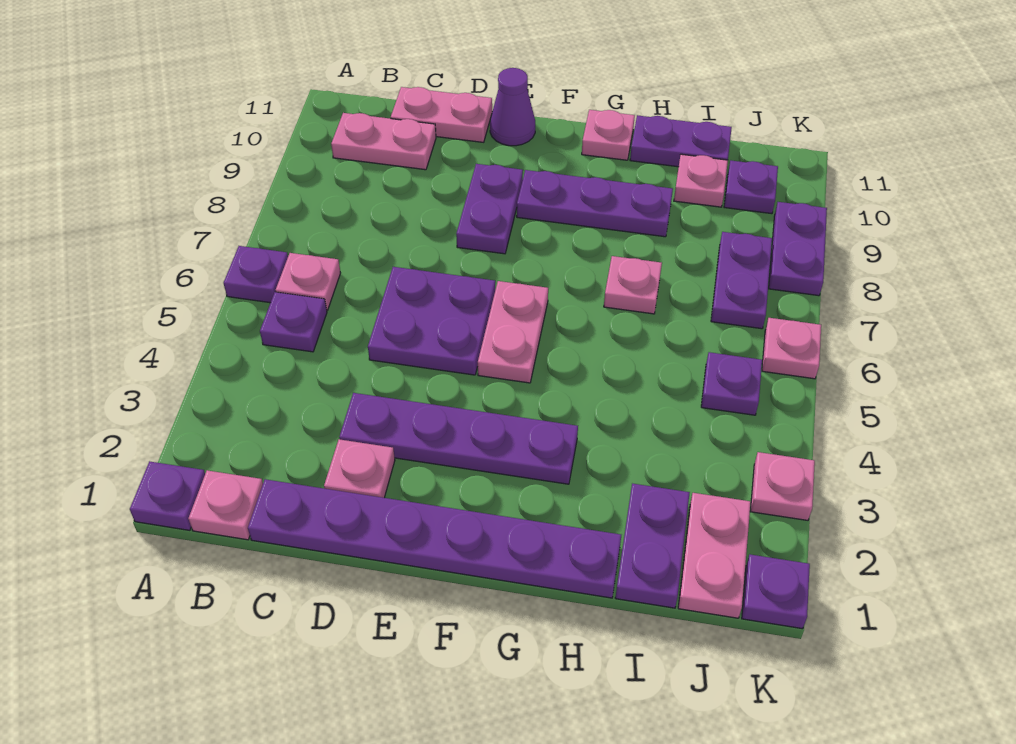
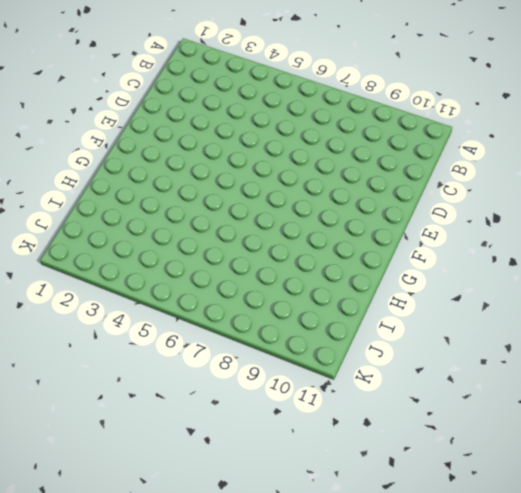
none -> purple plate A1 level 1
none -> purple plate A6 level 1
none -> pink plate B1 level 1

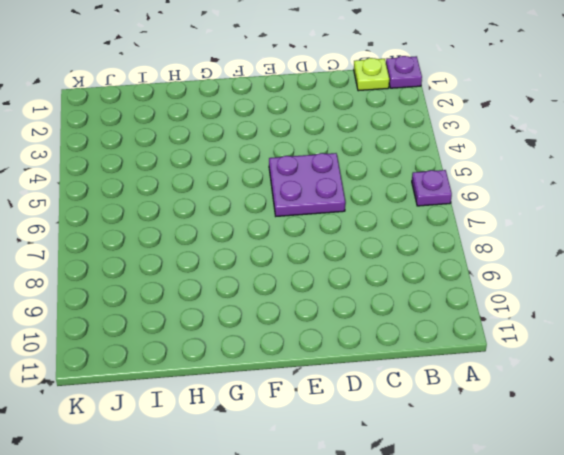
lime plate B1 level 1 -> pink plate B1 level 1
none -> purple plate B5 level 1
none -> pink plate B6 level 1
none -> pink plate B10:C10 level 1

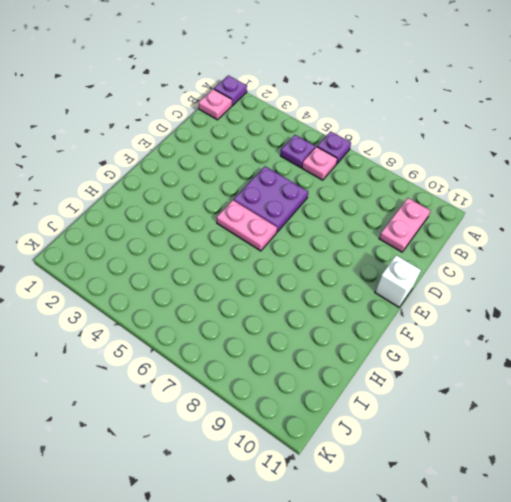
white brick E11 level 1 -> purple cone E11 level 1
none -> purple plate C1:H1 level 1
none -> pink plate C11:D11 level 1
none -> pink plate D2 level 1

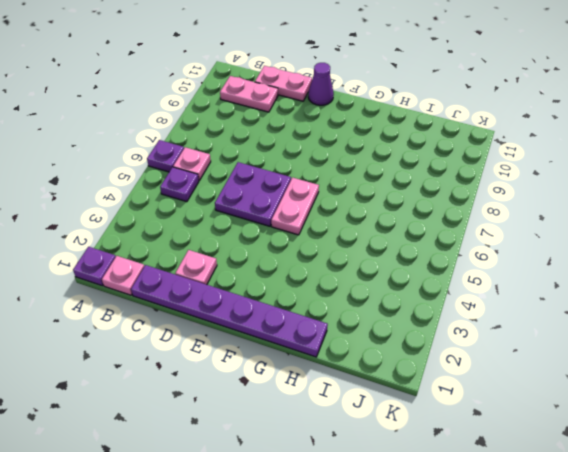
none -> purple plate D3:G3 level 1
none -> purple plate E8:E9 level 1
none -> purple plate F9:H9 level 1

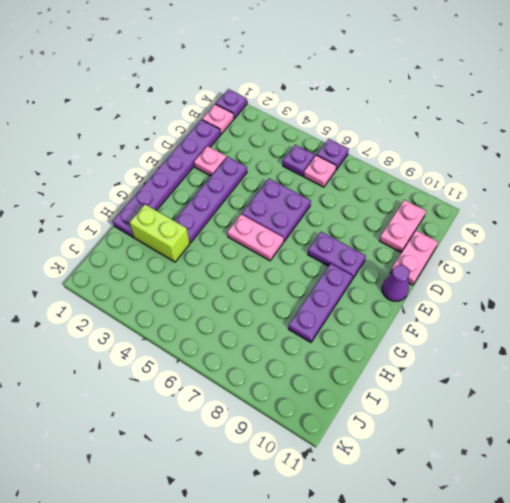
lime brick H2:H3 level 1 -> none
none -> pink plate G11 level 1
none -> pink plate H7 level 1
none -> purple plate H11:I11 level 1

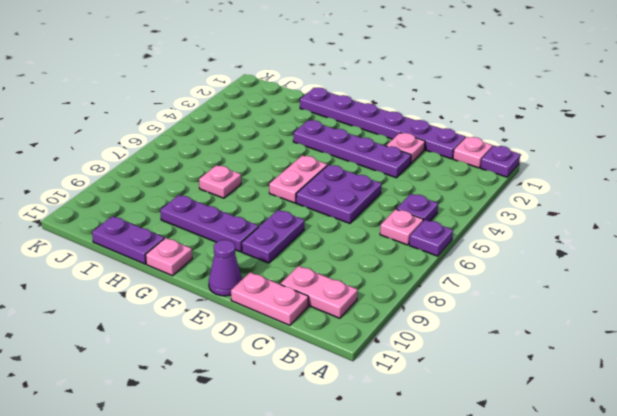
none -> purple plate I1:I2 level 1
none -> pink plate I10 level 1
none -> pink plate J1:J2 level 1

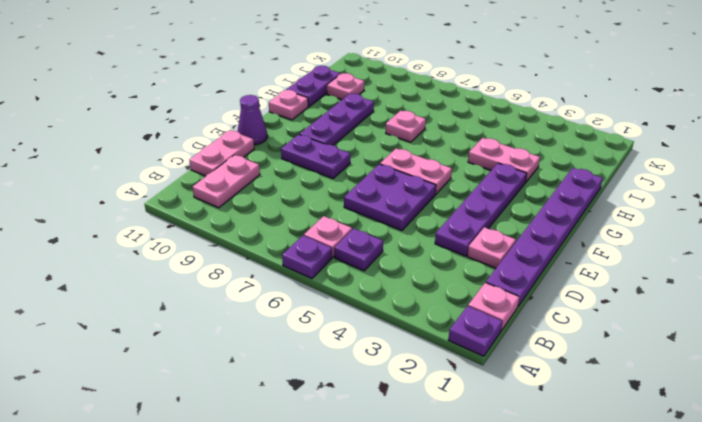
pink plate H3:H4 level 1 -> pink plate J1:J2 level 1
none -> purple plate I1:I2 level 1
none -> purple plate J5 level 1
none -> purple plate J7:J8 level 1

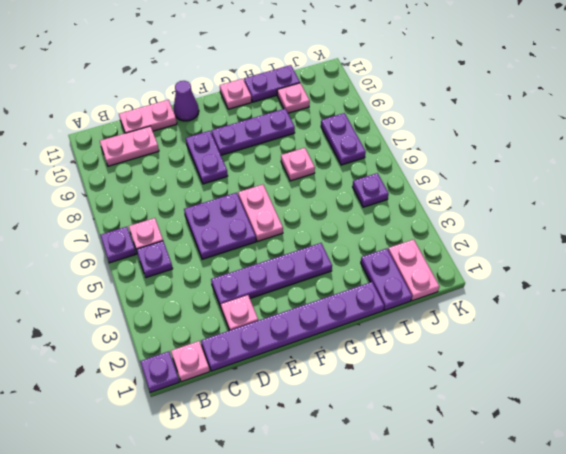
none -> purple plate J10 level 1
none -> purple plate K1 level 1
none -> pink plate K3 level 1

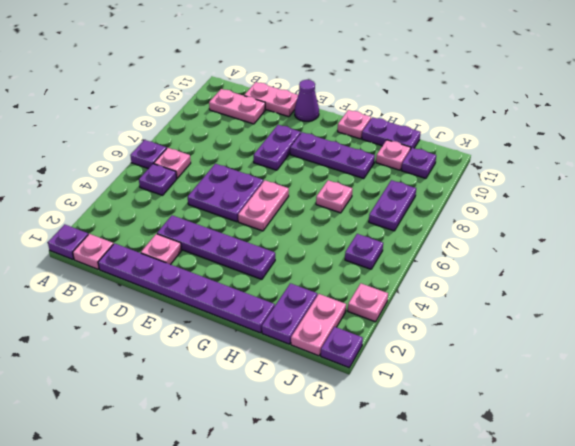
none -> pink plate K6 level 1
none -> purple plate K8:K9 level 1

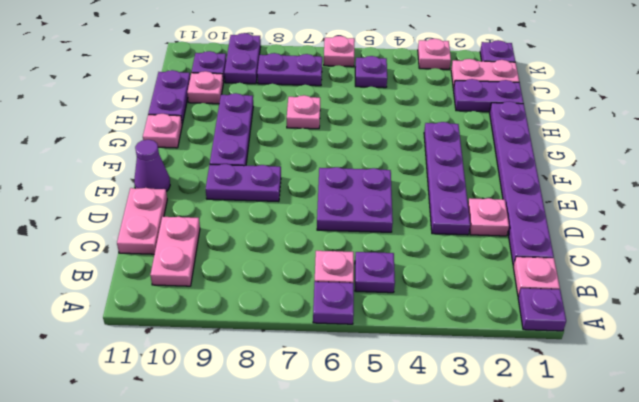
purple plate J9:K9 level 1 -> purple plate K8:K9 level 1
none -> pink plate F5:F6 level 1

